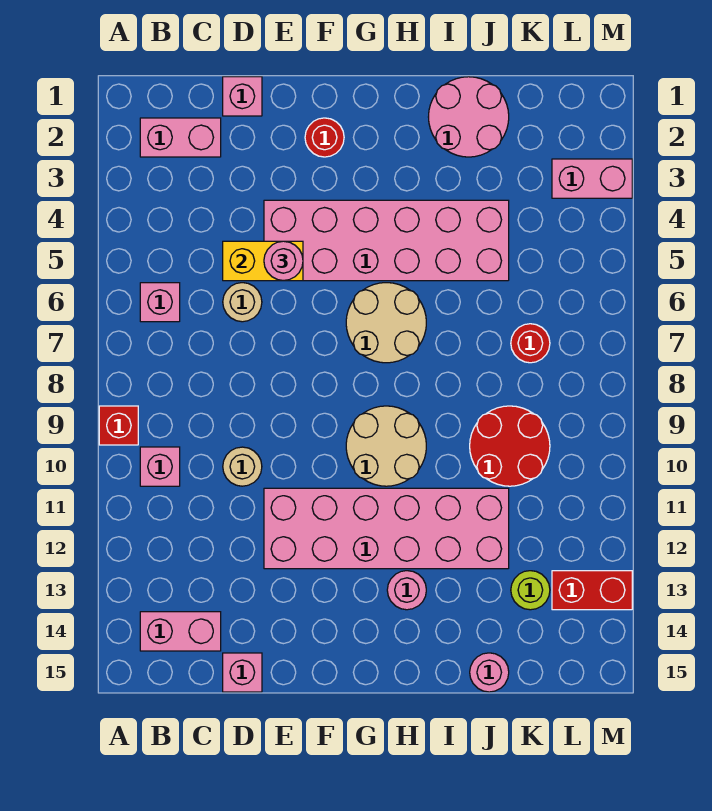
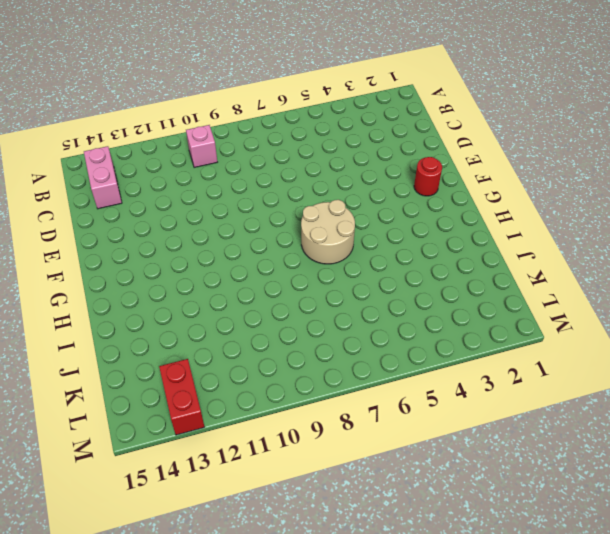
none -> red brick A9 level 1
none -> pink brick B2:C2 level 1
none -> pink brick B6 level 1

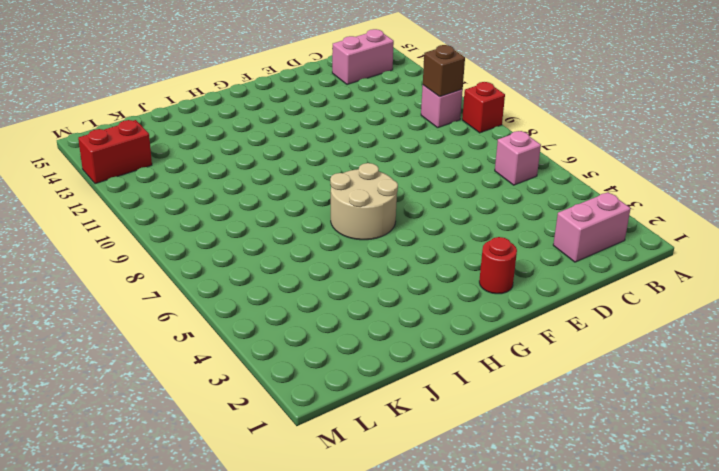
brown brick B10 level 2 -> none
none -> pink brick D1 level 1
none -> tan round brick D6 level 1
none -> tan round brick D10 level 1

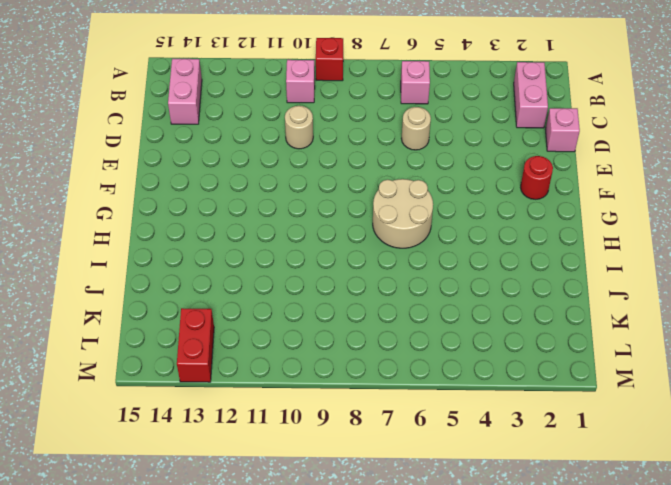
none -> pink brick D15 level 1
none -> pink brick E4:J5 level 1
none -> pink brick E11:J12 level 1

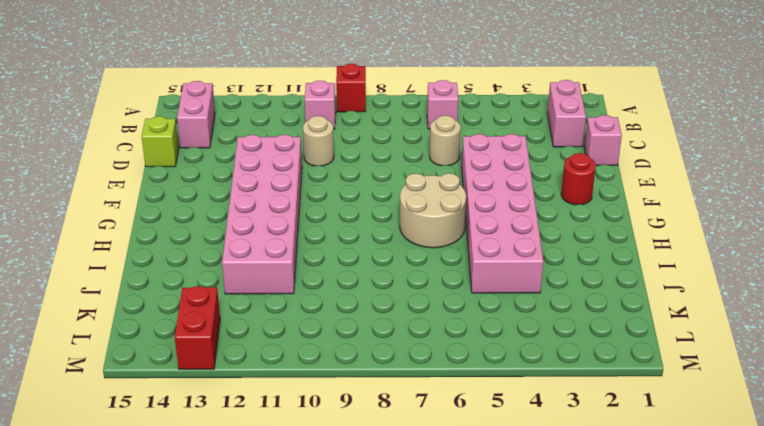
lime brick D15 level 1 -> pink brick D15 level 1
none -> tan round brick G9:H10 level 1
none -> pink round brick H13 level 1
none -> pink round brick I1:J2 level 1

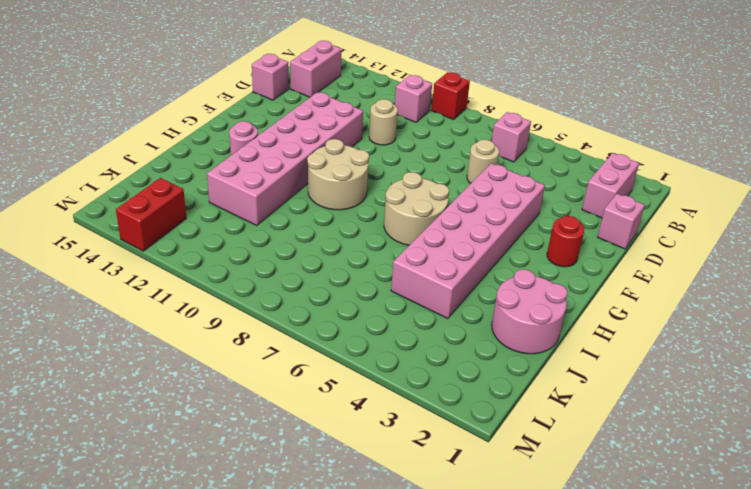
none -> red round brick J9:K10 level 1
none -> pink round brick J15 level 1
none -> red round brick K7 level 1

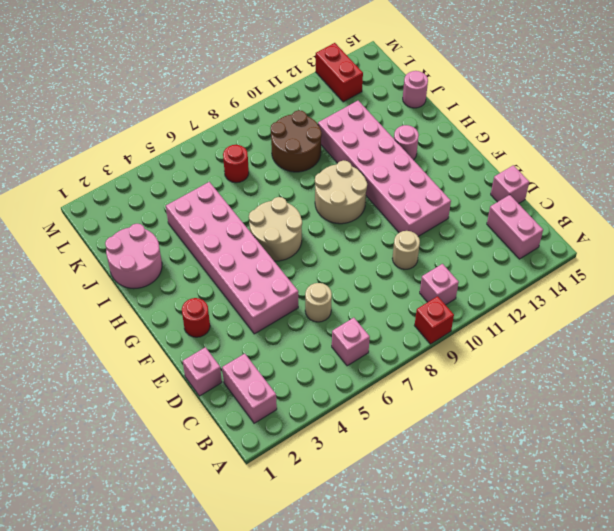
brown round brick J9:K10 level 1 -> red round brick J9:K10 level 1
none -> lime round brick K13 level 1
none -> pink brick L3:M3 level 1
none -> yellow brick D5:E5 level 2

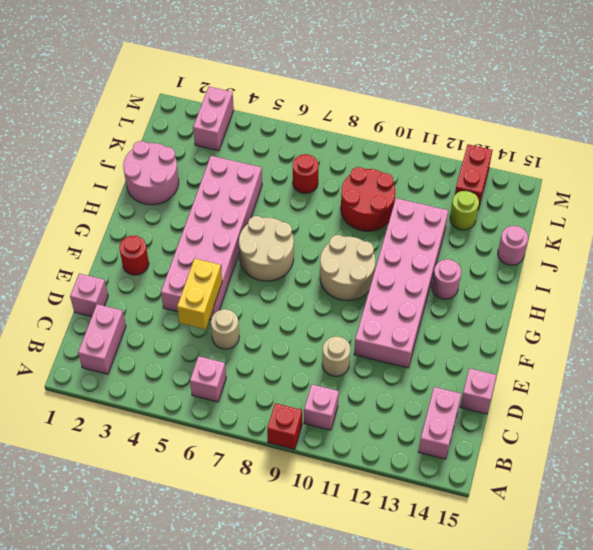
none -> pink round brick E5 level 3

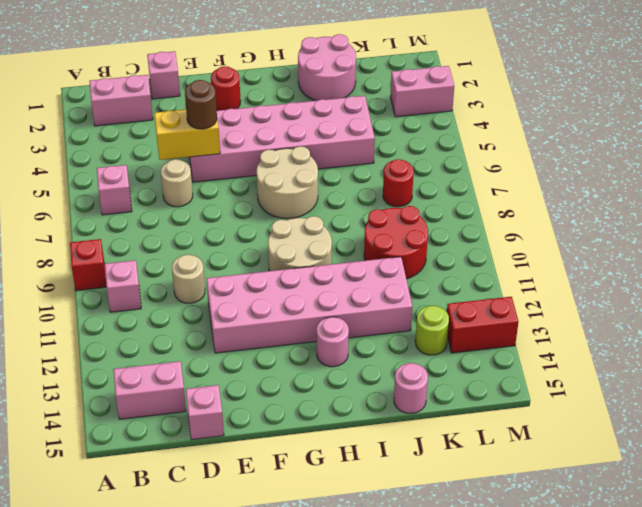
brown round brick E5 level 3 -> pink round brick E5 level 3

